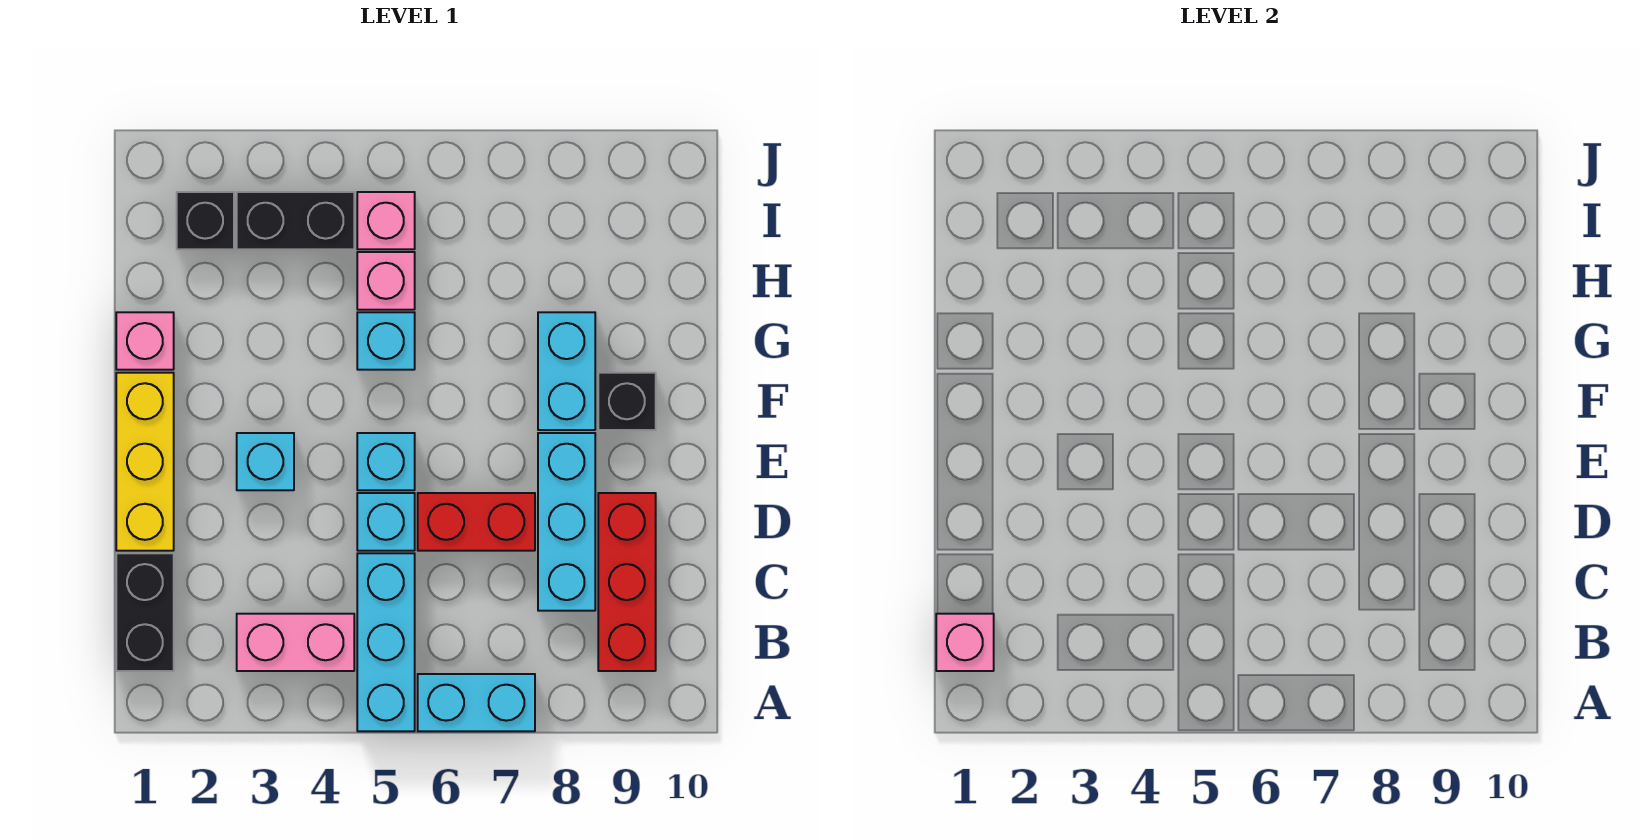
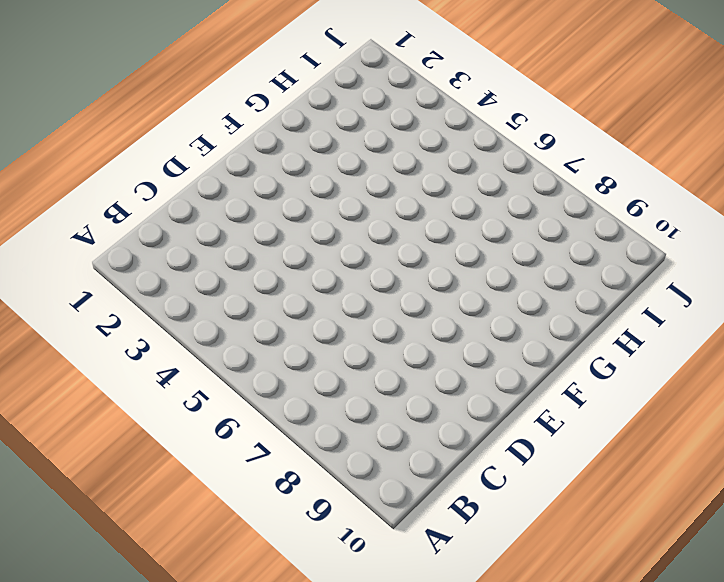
none -> cyan brick A5:C5 level 1
none -> cyan brick A6:A7 level 1
none -> black brick B1:C1 level 1

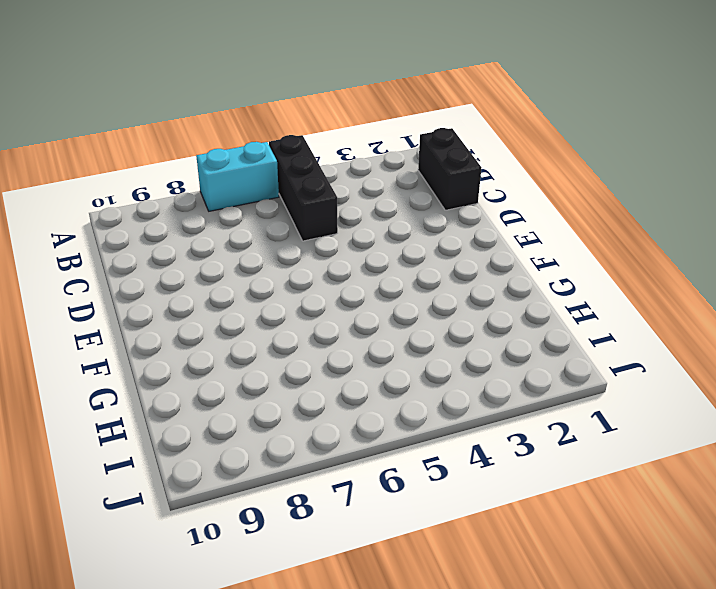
black brick A5:C5 level 1 -> cyan brick A5:C5 level 1
none -> pink brick B3:B4 level 1
none -> red brick B9:D9 level 1
none -> cyan brick C8:E8 level 1

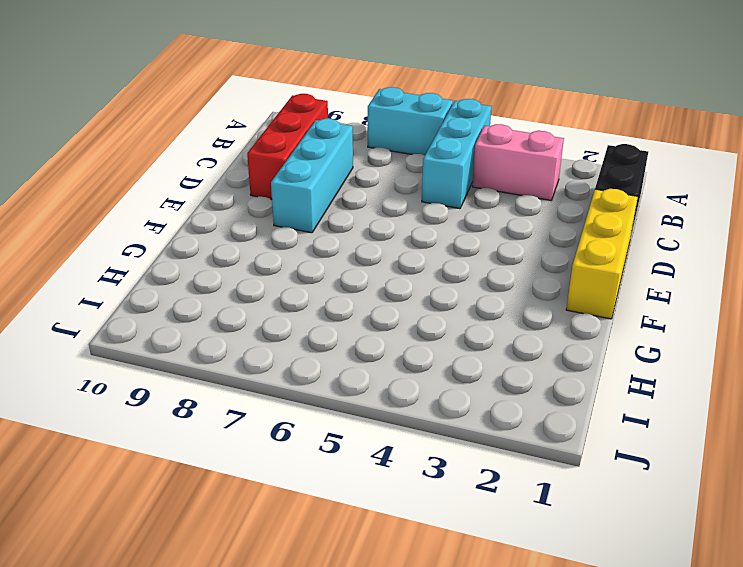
none -> cyan brick D5 level 1
none -> red brick D6:D7 level 1
none -> cyan brick E3 level 1

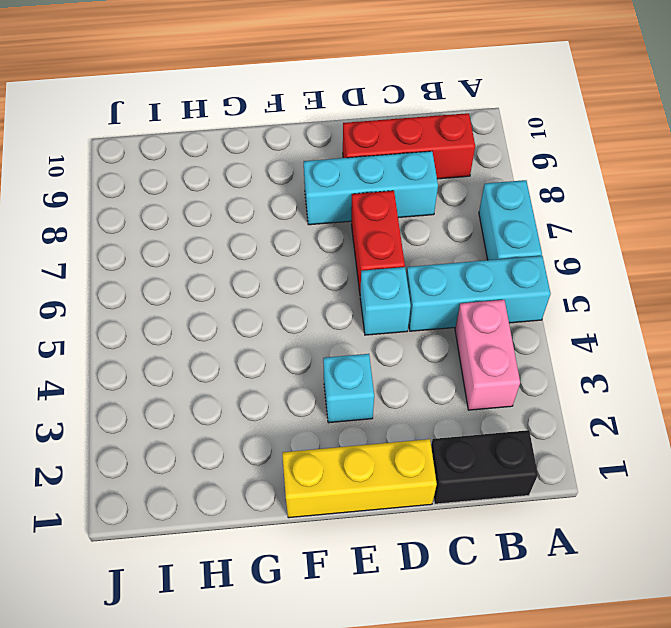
none -> cyan brick E5 level 1
none -> cyan brick F8:G8 level 1
none -> black brick F9 level 1

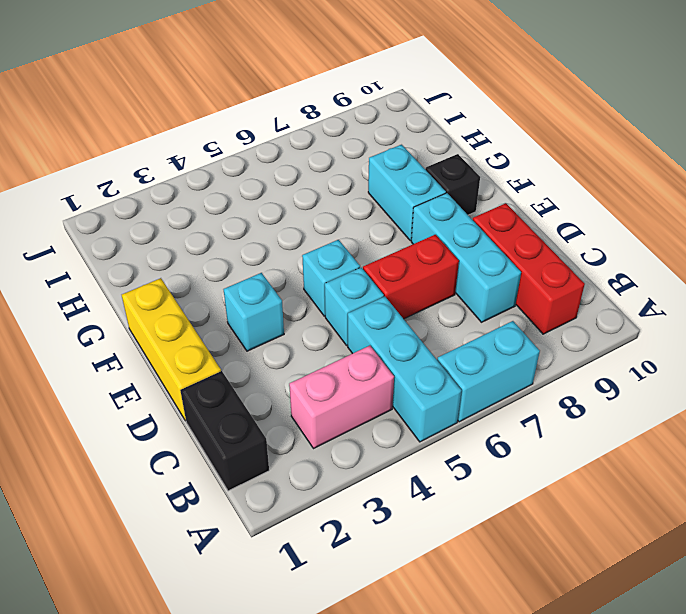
none -> pink brick G1 level 1
none -> cyan brick G5 level 1
none -> pink brick H5 level 1

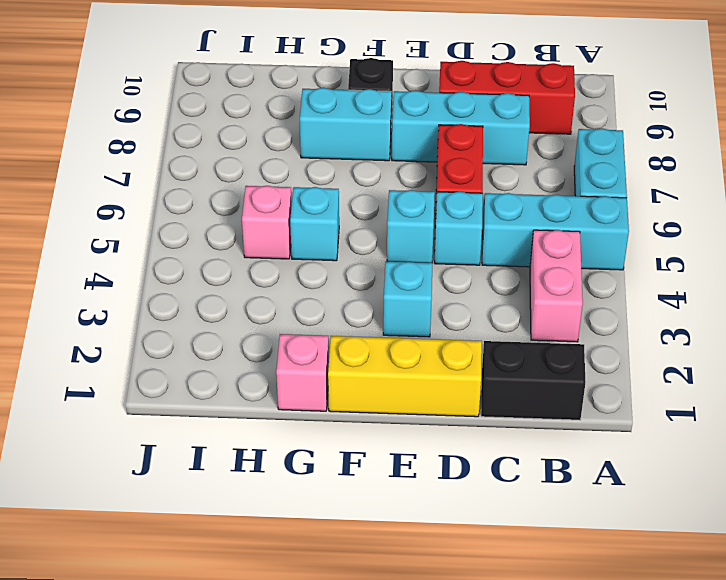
none -> black brick I2 level 1
none -> black brick I3:I4 level 1
none -> pink brick I5 level 1

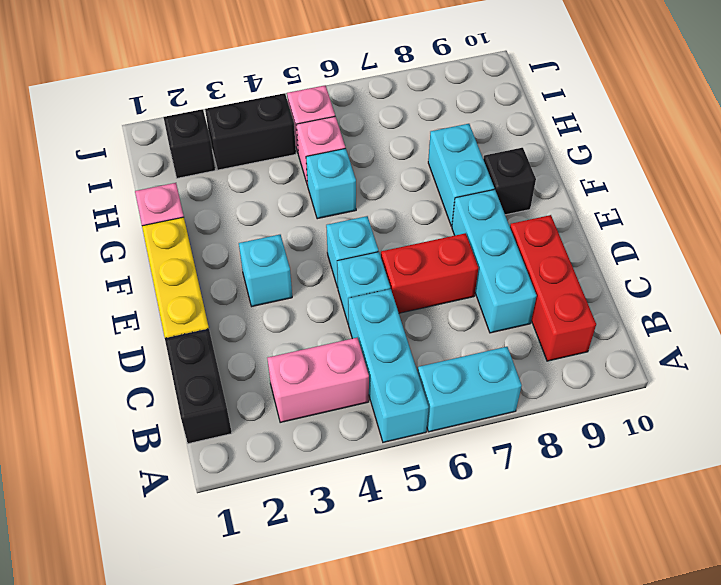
none -> pink brick B1 level 2

